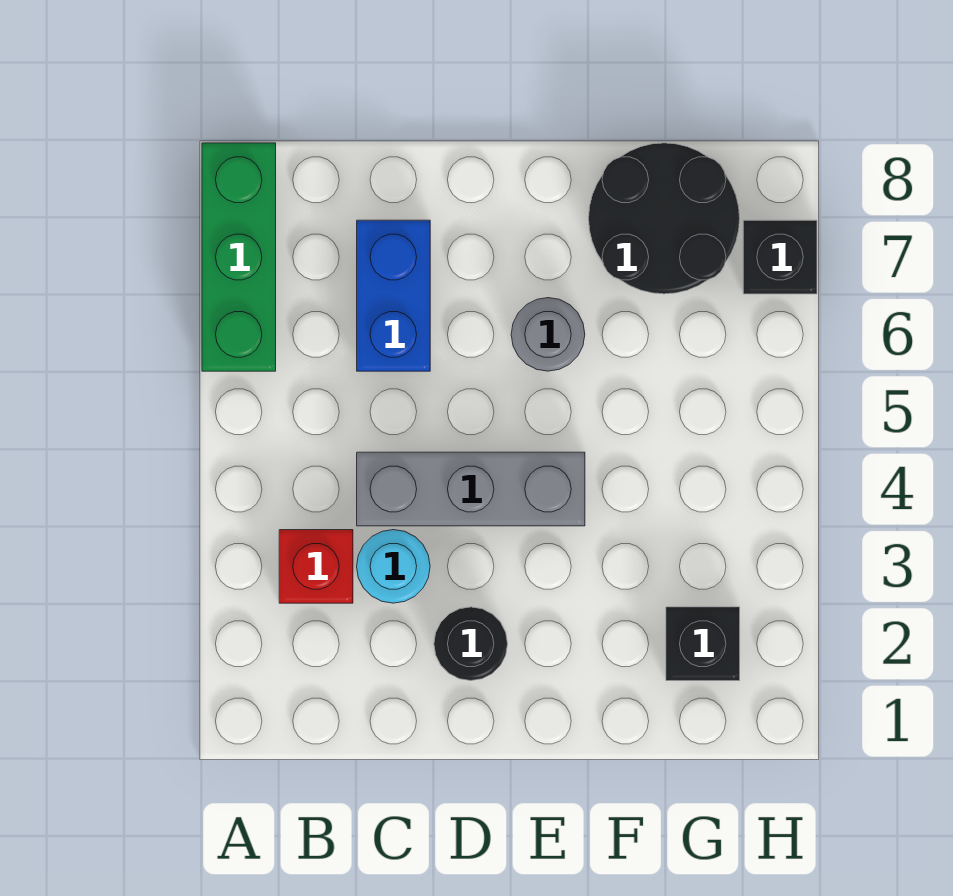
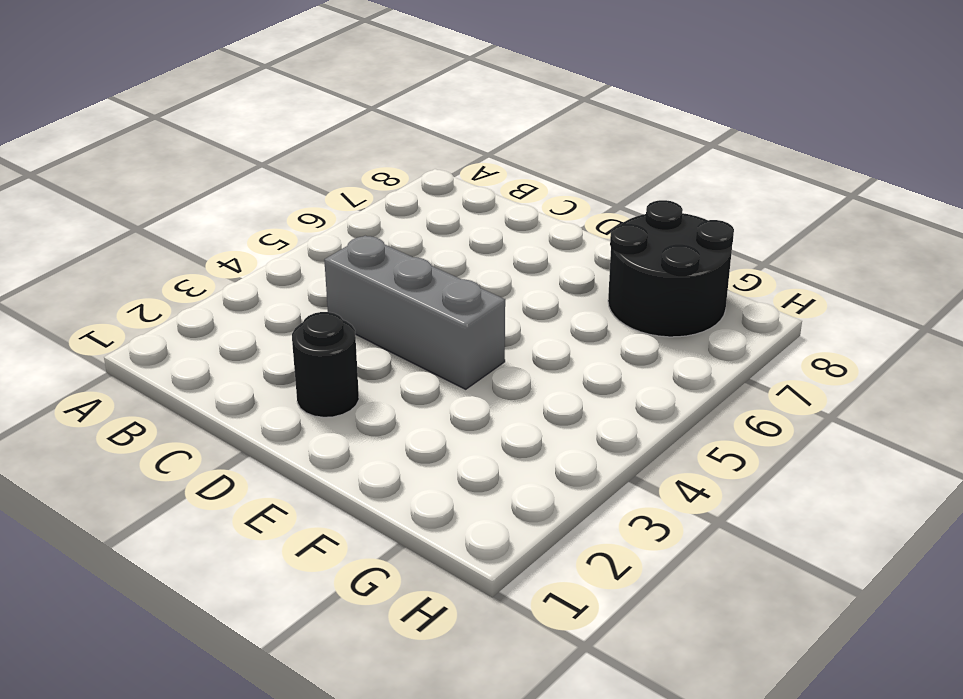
none -> green brick A6:A8 level 1
none -> red brick B3 level 1

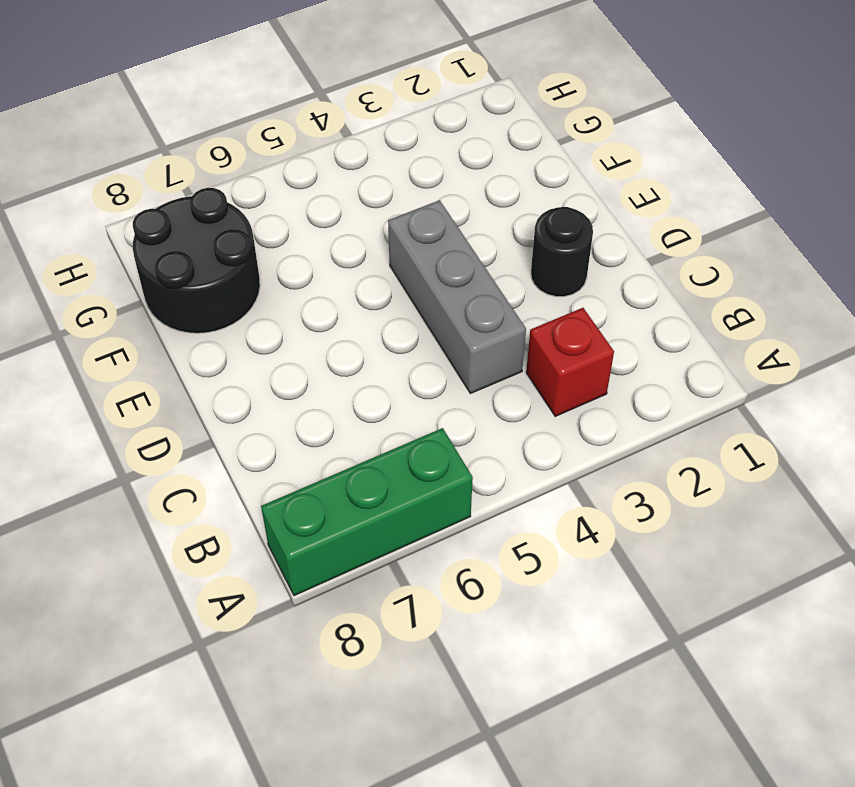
none -> cyan round brick C3 level 1
none -> blue brick C6:C7 level 1

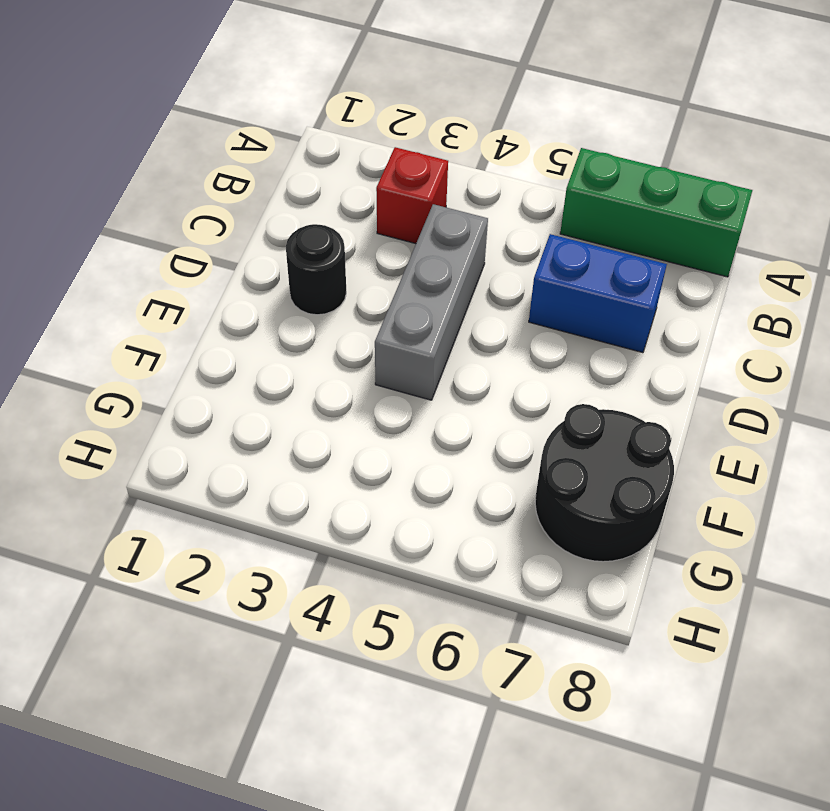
none -> cyan round brick C3 level 1
none -> grey round brick E6 level 1

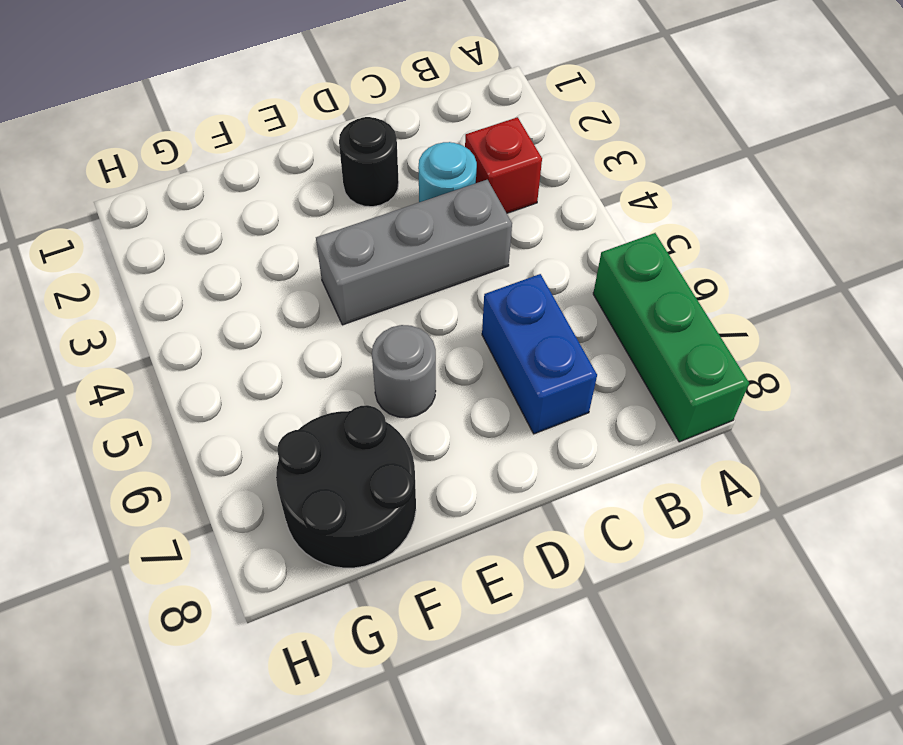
none -> black brick G2 level 1
none -> black brick H7 level 1

